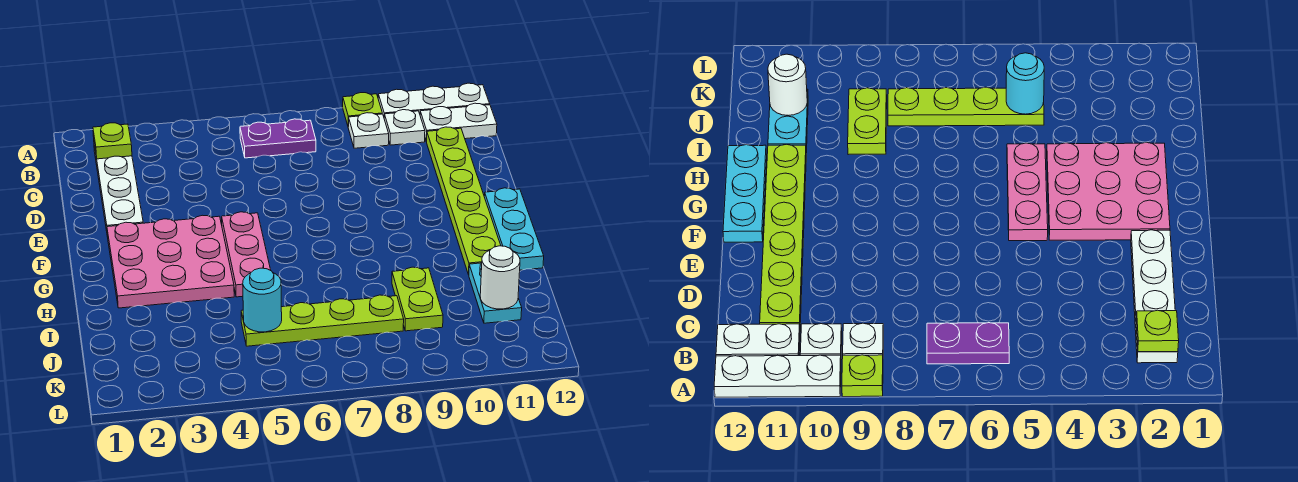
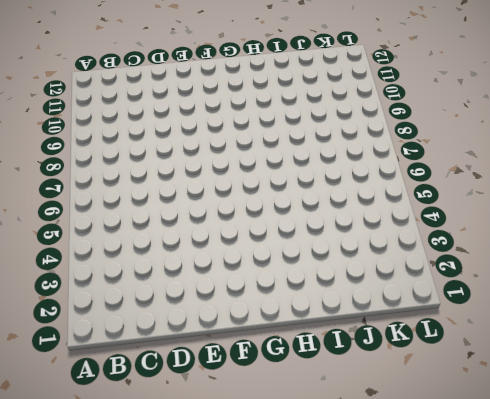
none -> lime plate A9 level 1
none -> white plate A10:A12 level 1
none -> white plate B2:E2 level 1

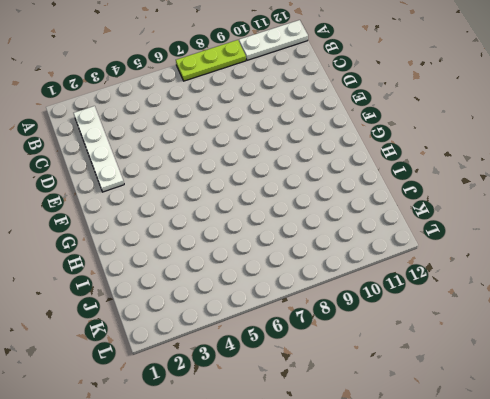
lime plate A7:A9 level 1 -> lime plate A9 level 1
none -> purple plate B6:B7 level 1
none -> white plate B9 level 1
none -> white plate B10 level 1

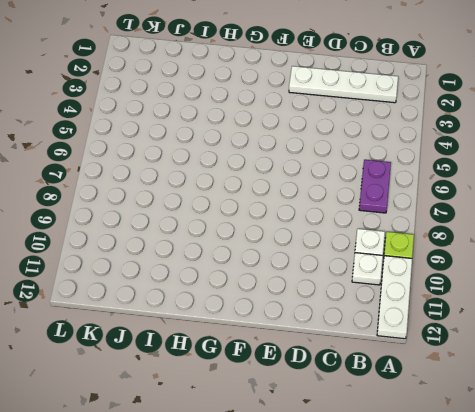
none -> white plate B11:B12 level 1
none -> lime plate C11:H11 level 1
none -> pink plate F2:H4 level 1

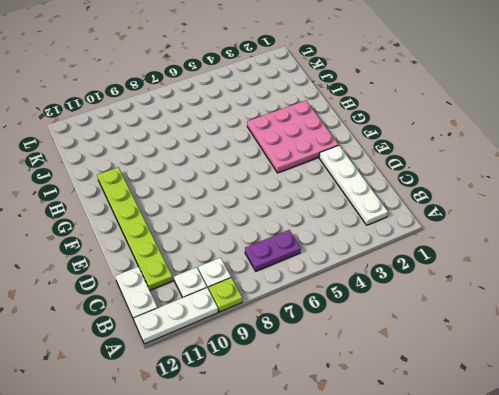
white plate B12:C12 level 1 -> white plate B11:B12 level 1
none -> pink plate F5:H5 level 1
none -> cyan plate F12:H12 level 1
none -> lime plate I9:J9 level 1

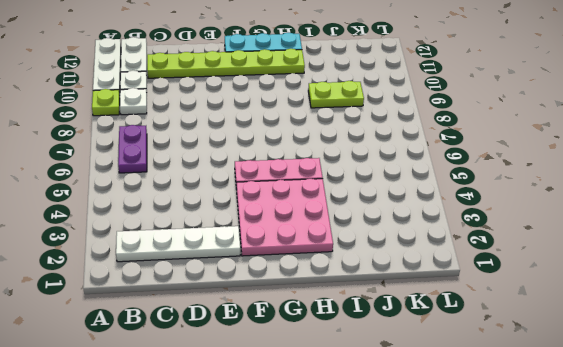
none -> cyan plate I11:J11 level 1
none -> lime plate J5:J8 level 1
none -> lime plate B2 level 2

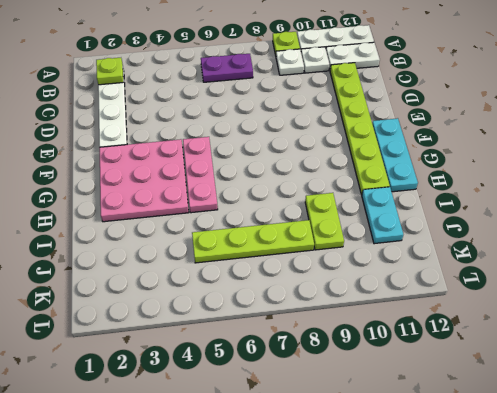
none -> cyan round brick J5 level 2
none -> white round brick J11 level 2

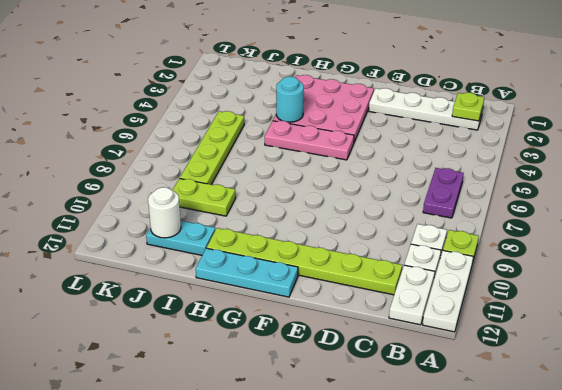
cyan round brick H4 level 2 -> cyan round brick J5 level 2

